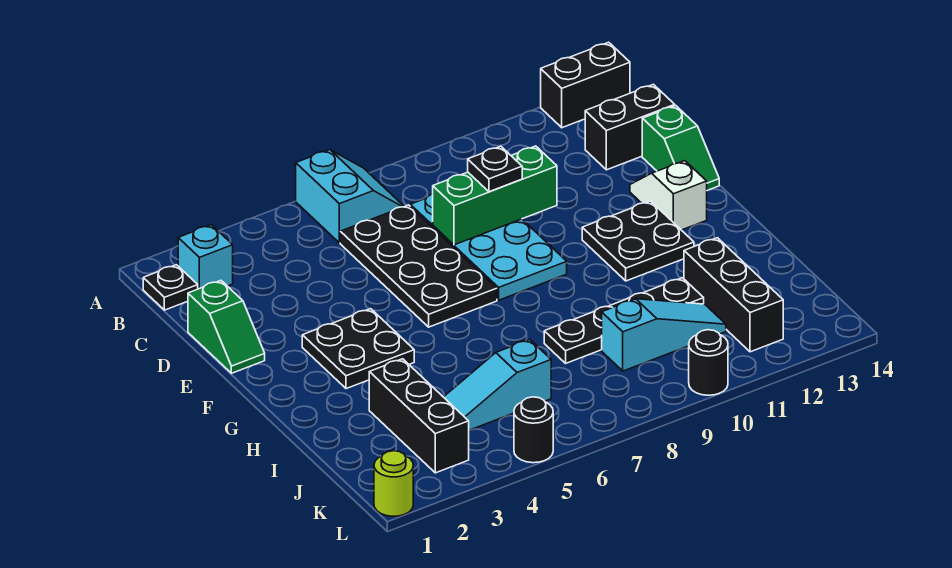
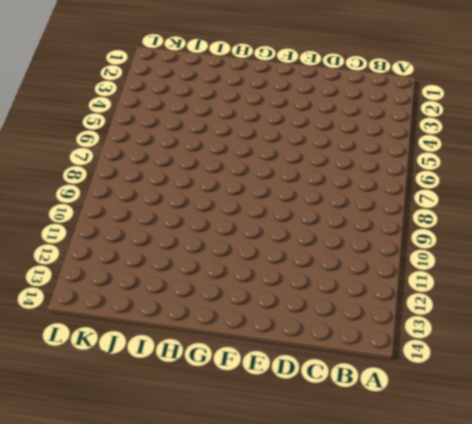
none -> cyan slope A6:B7 level 1 top 6
none -> black brick A13:A14 level 1
none -> black plate B1 level 1

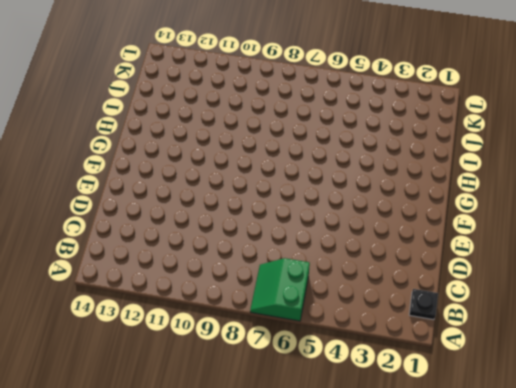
green slope A6:B7 level 1 top 6 -> cyan slope A6:B7 level 1 top 6
none -> black brick A13:A14 level 1
none -> cyan brick B2 level 1
none -> black plate C6:F7 level 1

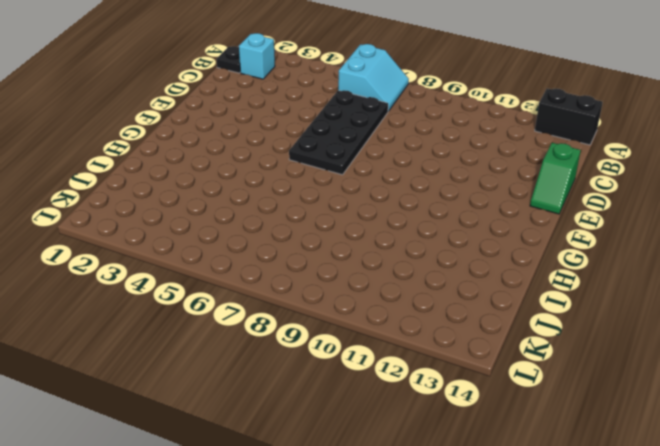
none -> cyan plate C8:F9 level 1
none -> black brick C13:C14 level 1
none -> green slope D1:E1 level 1 top D

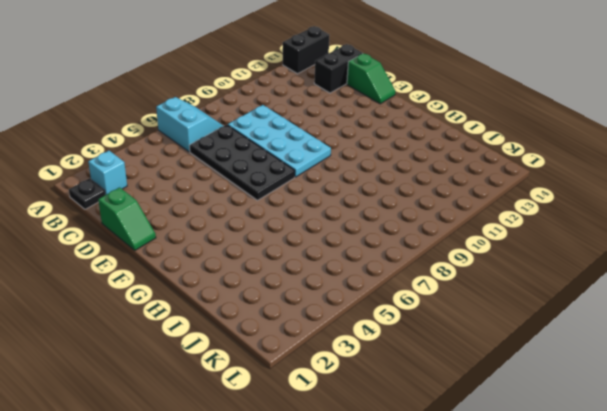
none -> white slope E13:F13 level 1 top F
none -> black plate F3:G4 level 1
none -> black plate F11:G12 level 1

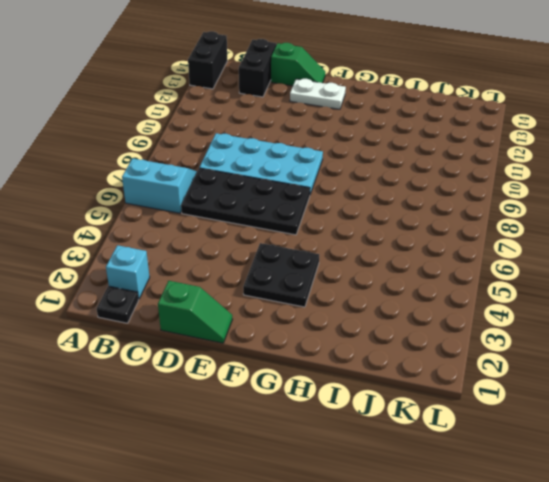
white plate E13:F13 level 1 -> white slope E13:F13 level 1 top F
none -> black plate F11:G12 level 1
none -> black brick I3:K3 level 1
none -> black plate I8:I11 level 1

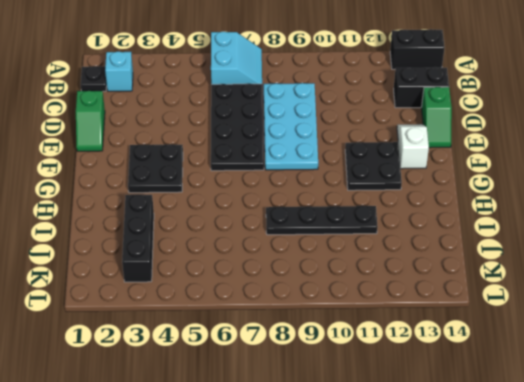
none -> black brick I12:K12 level 1
none -> cyan slope J4:J6 level 1 top 6
none -> cyan slope J9:J11 level 1 top 9

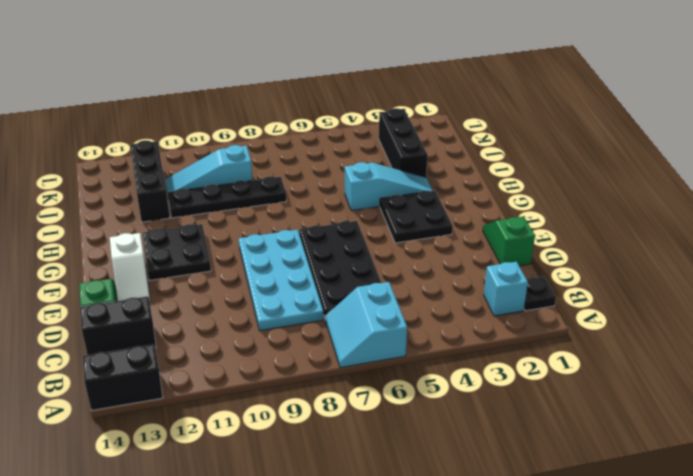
cyan slope H3:H5 level 1 top 5 -> cyan slope J4:J6 level 1 top 6
none -> lime round brick L1 level 1
none -> black round brick L5 level 1
none -> black round brick L10 level 1

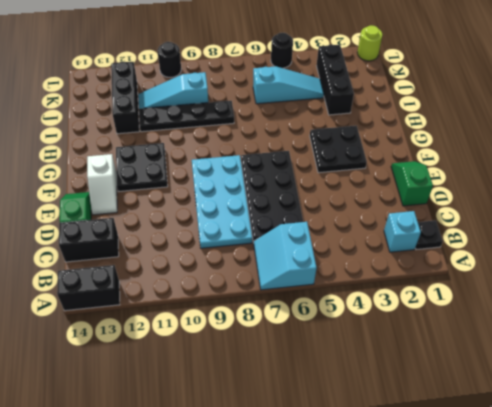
none -> green brick D8:D10 level 2
none -> black plate D9 level 3

